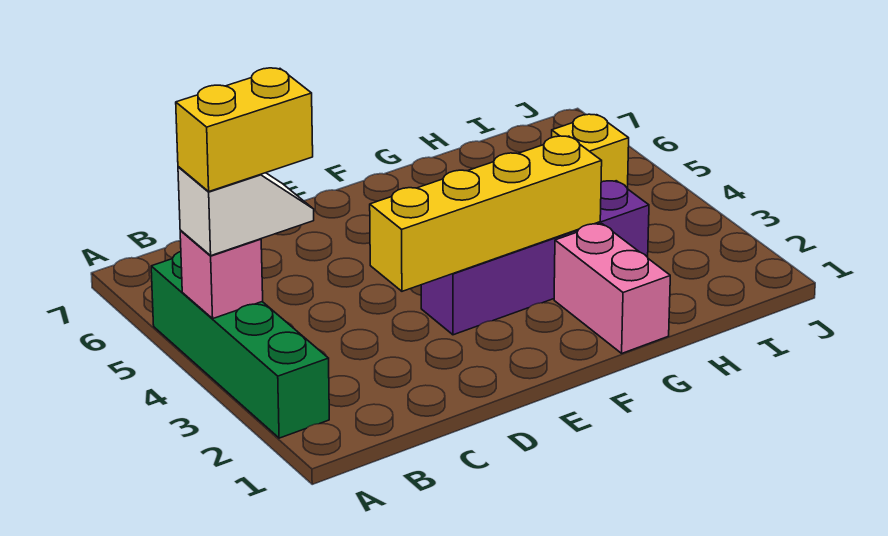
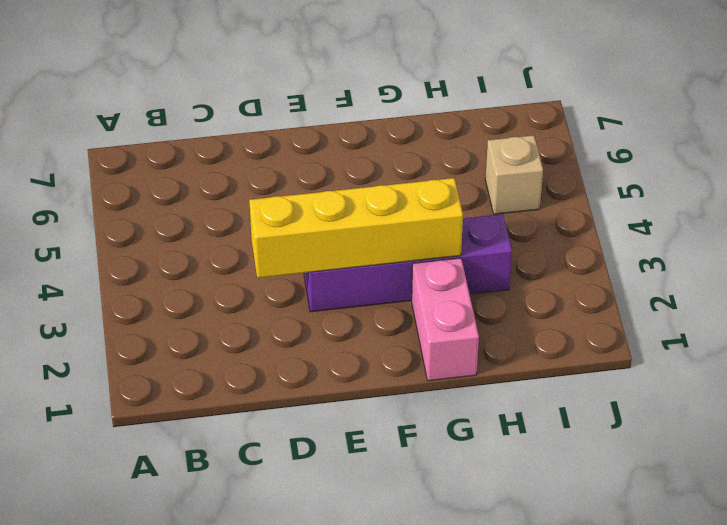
tan brick I5 level 1 -> yellow brick I5 level 1
none -> green brick A2:A5 level 1
none -> pink brick A4 level 2

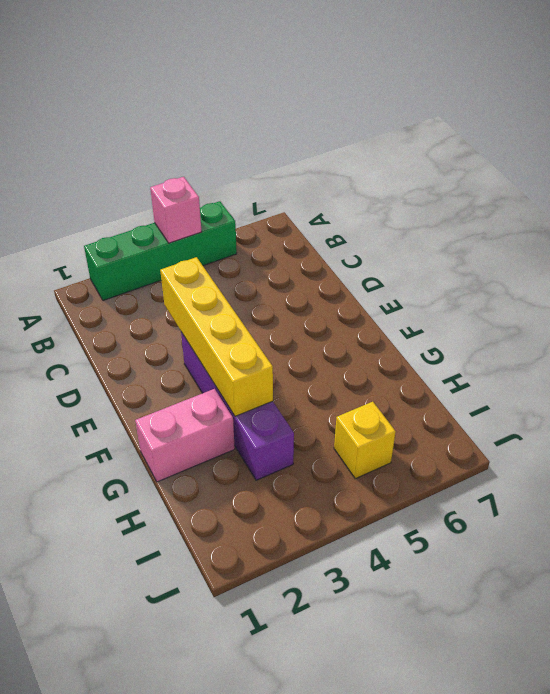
none -> white slope A4:B4 level 3 top A
none -> yellow brick A4:B4 level 4

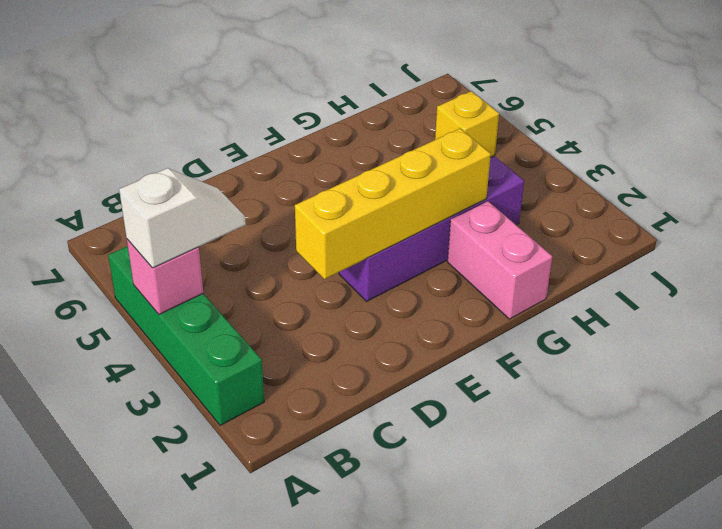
none -> yellow brick A4:B4 level 4

